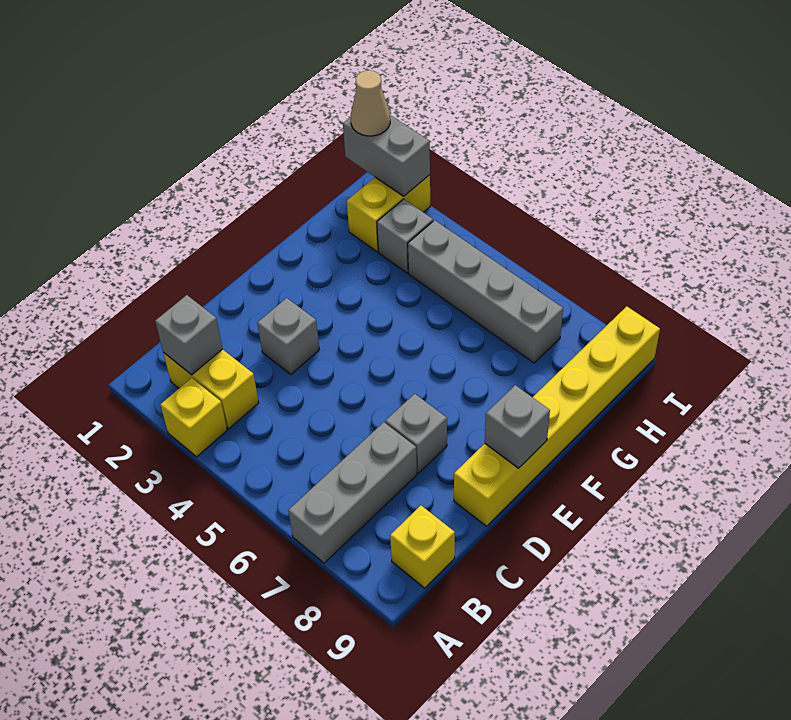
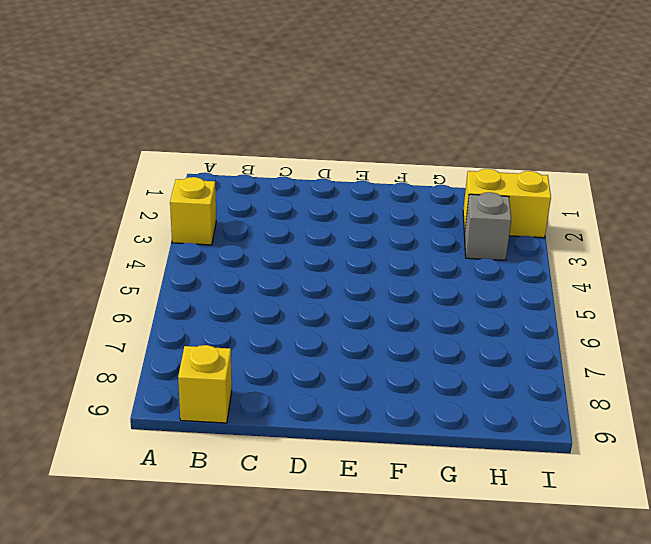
none -> grey brick A7:C7 level 1
none -> yellow brick B2:B3 level 1
none -> grey brick D3 level 1

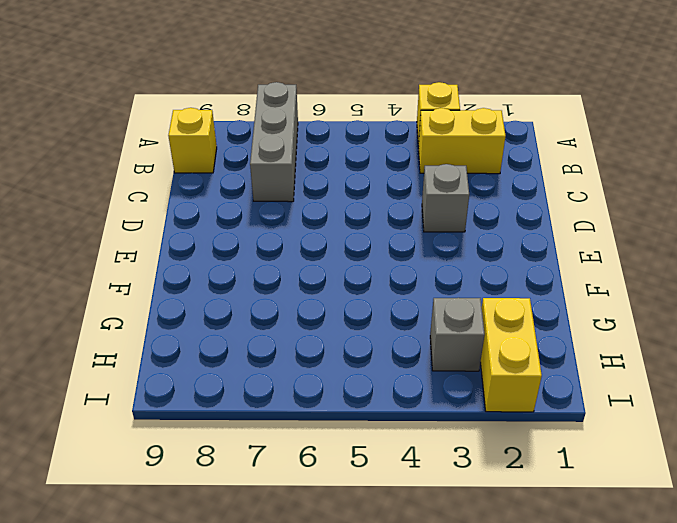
none -> grey brick D7 level 1
none -> yellow brick D9:I9 level 1
none -> grey brick H4:H7 level 1

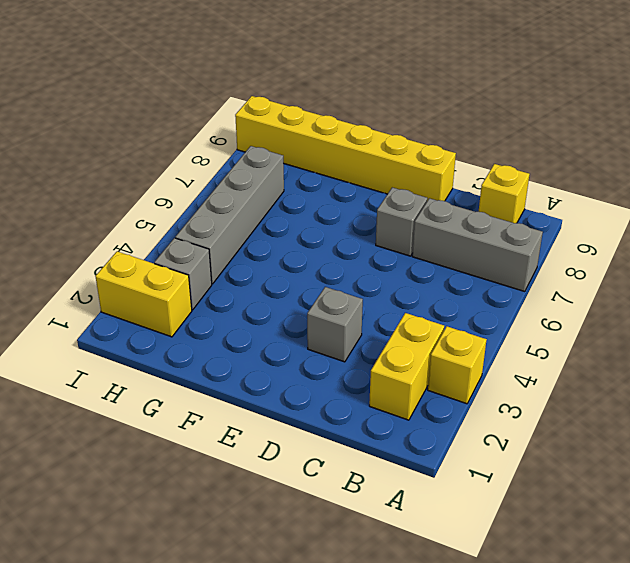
none -> grey brick B2 level 2
none -> grey brick E9 level 2
none -> grey brick I1:I2 level 2

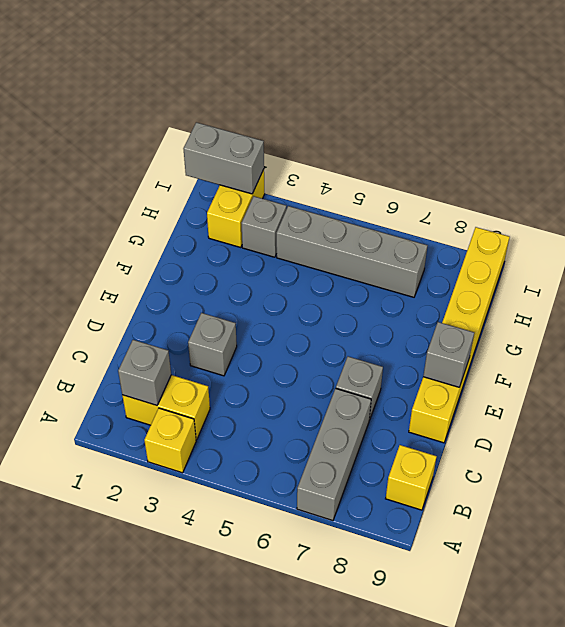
none -> tan cone I1 level 3

